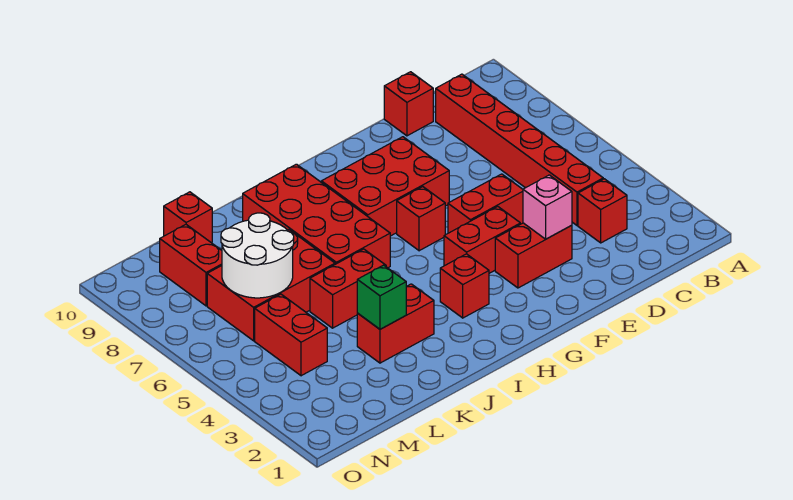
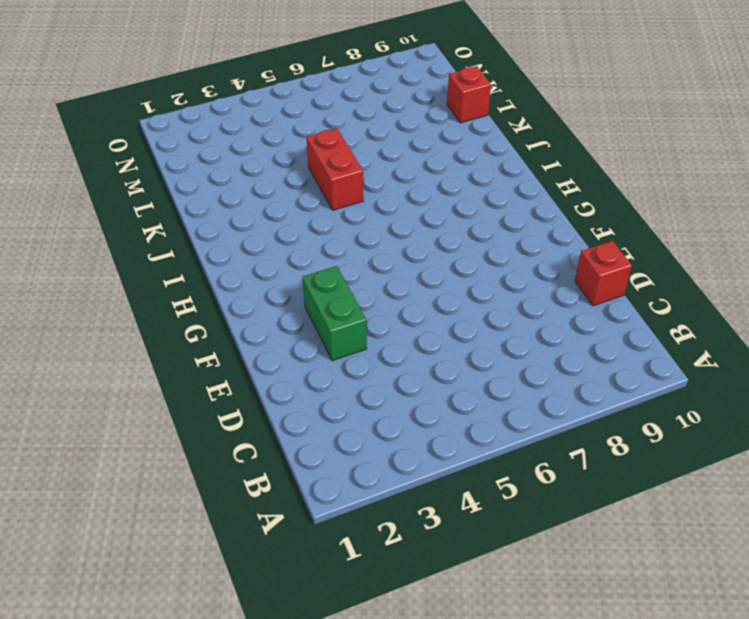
green brick E3:F3 level 1 -> red brick E3:F3 level 1
none -> red brick C3 level 1
none -> red brick C4:C9 level 1
none -> red brick E5:F5 level 1

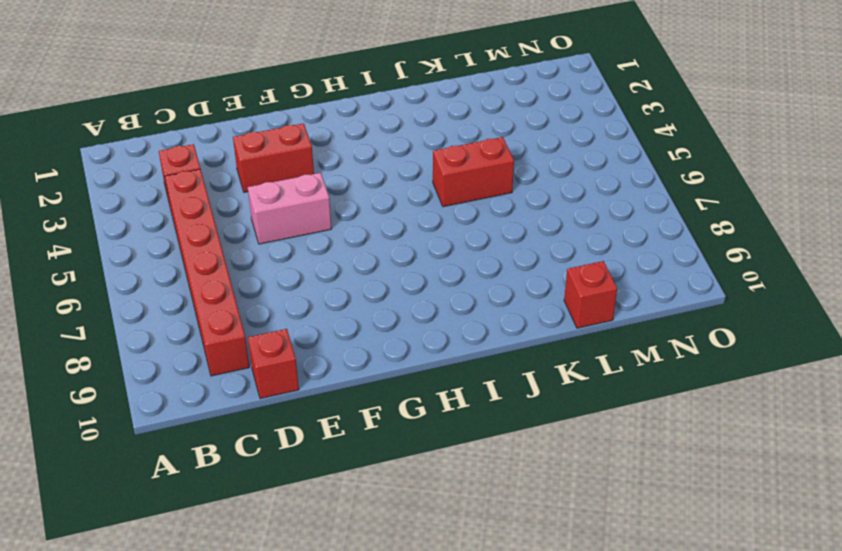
pink brick E5:F5 level 1 -> red brick E5:F5 level 1
none -> red brick F4:G4 level 1
none -> red brick F7:H8 level 1
none -> red brick G6 level 1

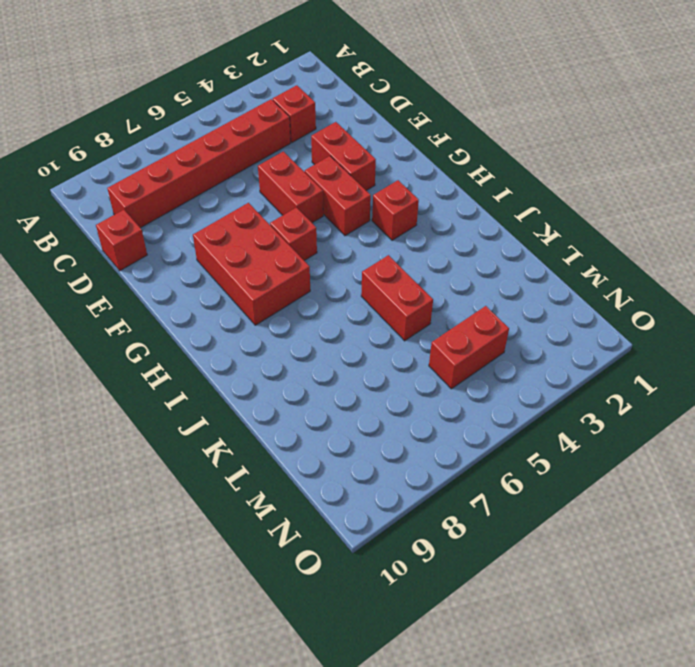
none -> red brick I6:J9 level 1
none -> red brick J3:K3 level 1
none -> red brick K6:M7 level 1

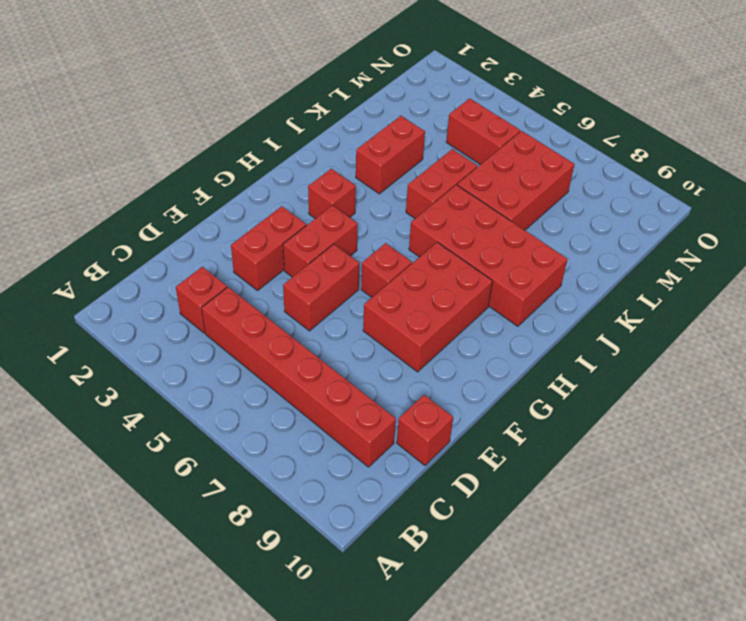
none -> red brick L10 level 1
none -> red brick M8:M9 level 1
none -> pink brick E3 level 2

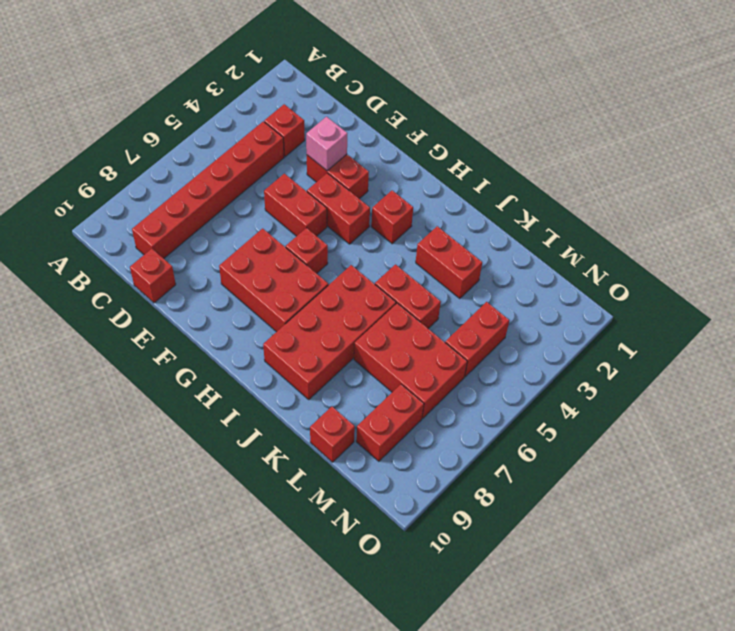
none -> green brick K3 level 2
none -> white round brick L6:M7 level 2

